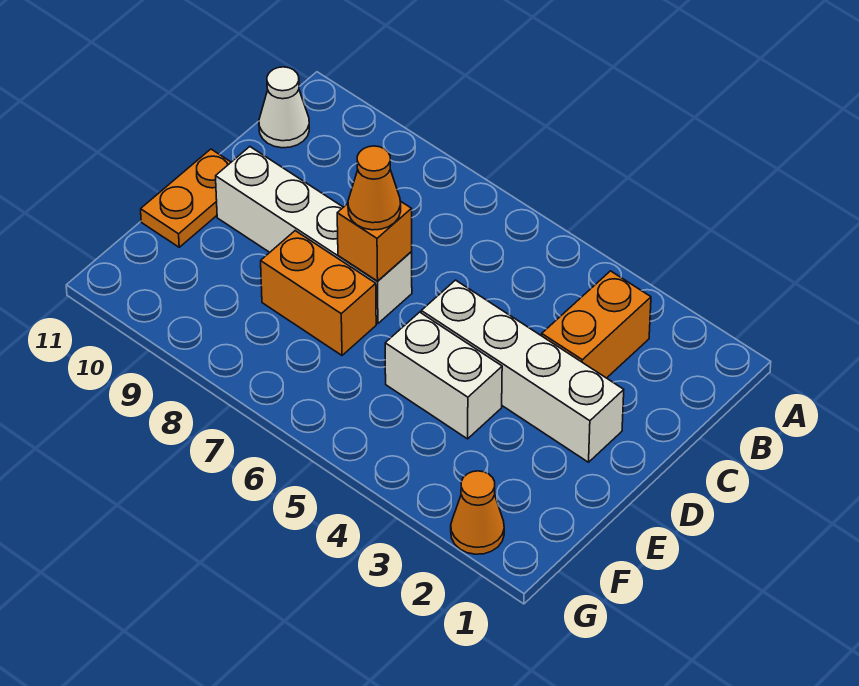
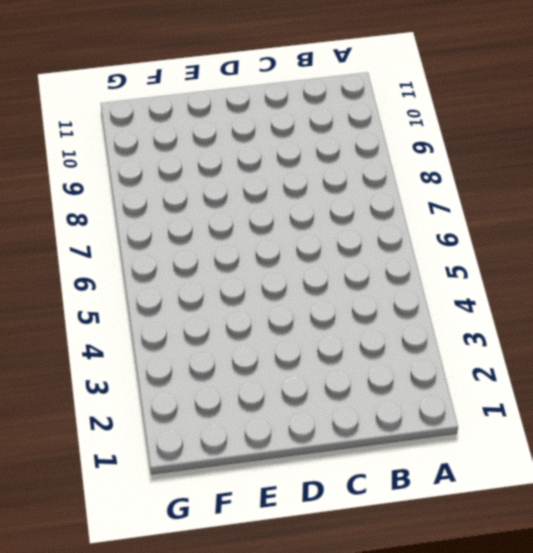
none -> orange brick B3:C3 level 1
none -> white cone B11 level 1

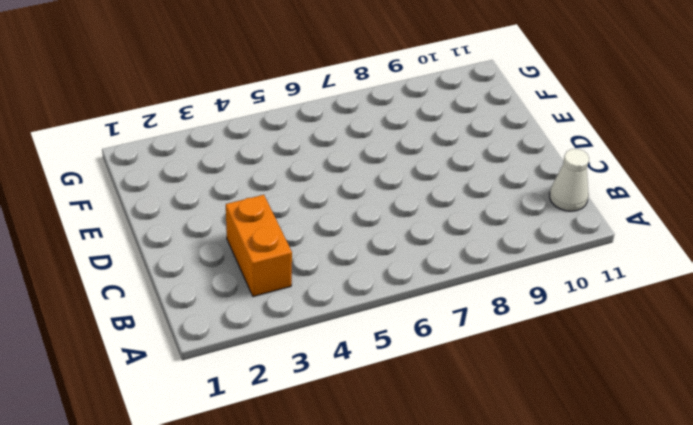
none -> white brick D2:D5 level 1
none -> white brick D7:D10 level 1

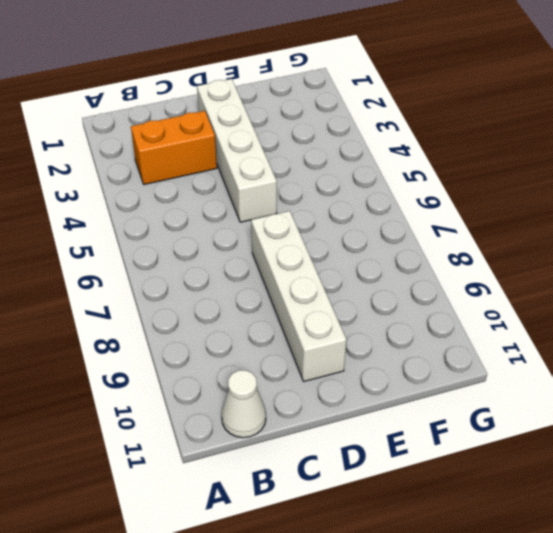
none -> orange plate D11:E11 level 1
none -> white brick E4:E5 level 1

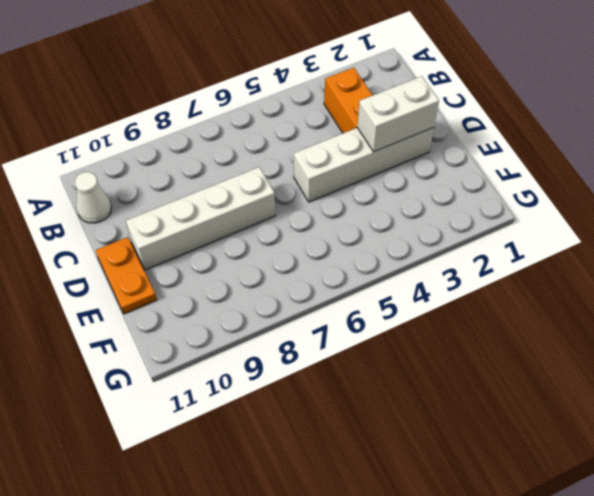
white brick D2:D3 level 2 -> white brick E4:E5 level 1
none -> orange brick E7:E8 level 1
none -> orange cone G2 level 1

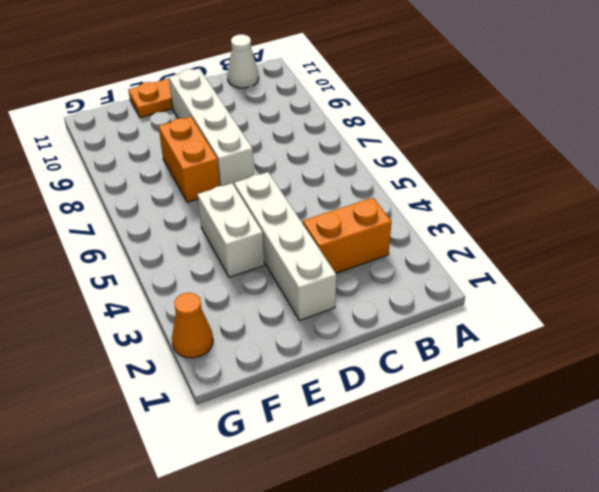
none -> orange brick D7 level 2
none -> orange cone D7 level 3

